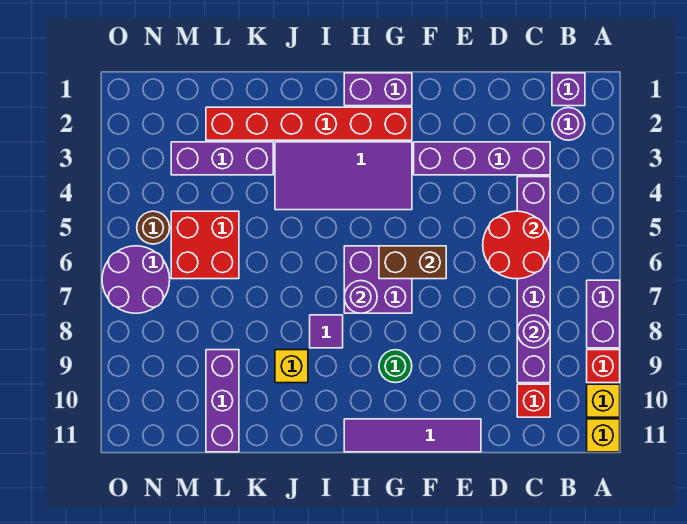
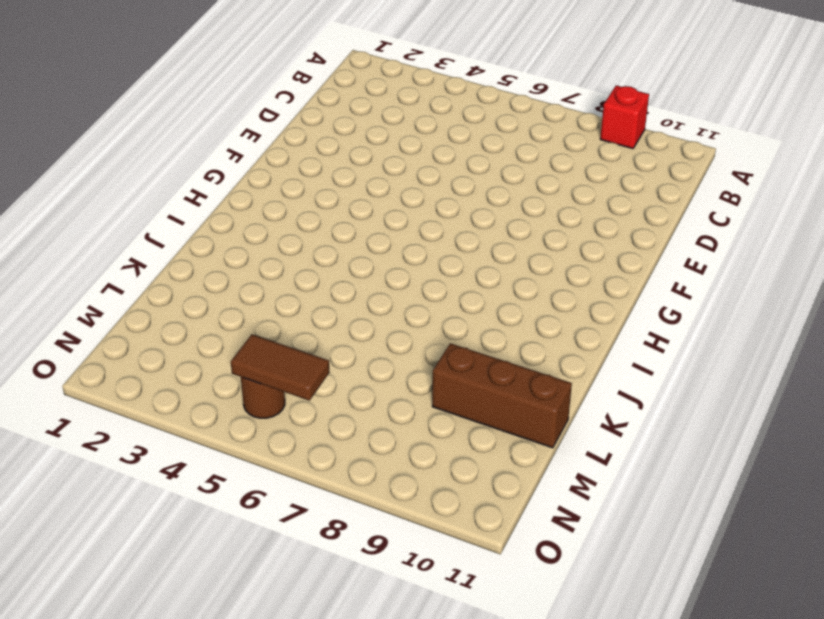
brown brick L9:L11 level 1 -> purple brick L9:L11 level 1
brown tile N5:N6 level 2 -> none
none -> purple brick A7:A8 level 1
none -> yellow brick A10 level 1
none -> yellow brick A11 level 1

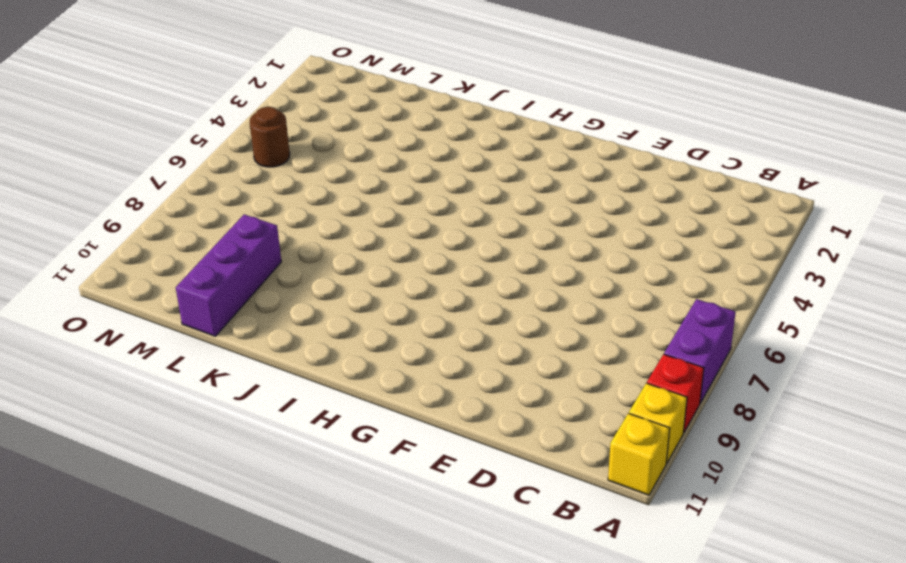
none -> purple brick B1 level 1
none -> purple round brick B2 level 1
none -> purple brick C3:F3 level 1

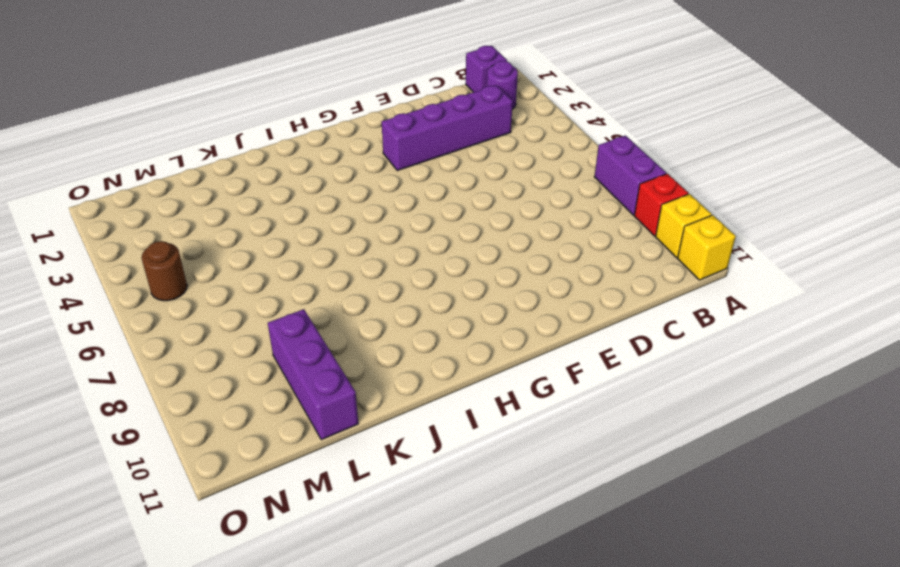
none -> purple brick C4:C9 level 1
none -> red brick C10 level 1
none -> purple tile E11:H11 level 1

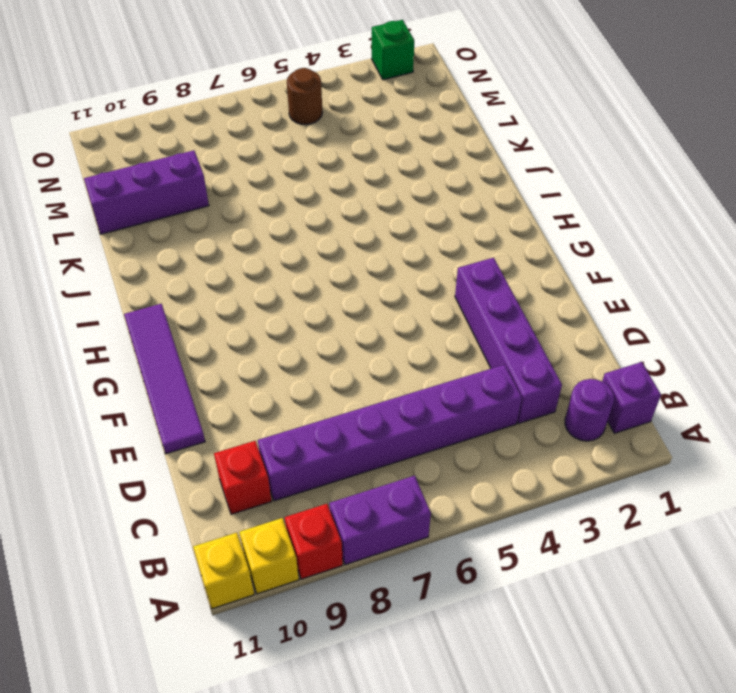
green brick O2 level 1 -> none
none -> purple brick G1:H1 level 1
none -> red brick G2:L2 level 1
none -> purple tile G3:J4 level 1

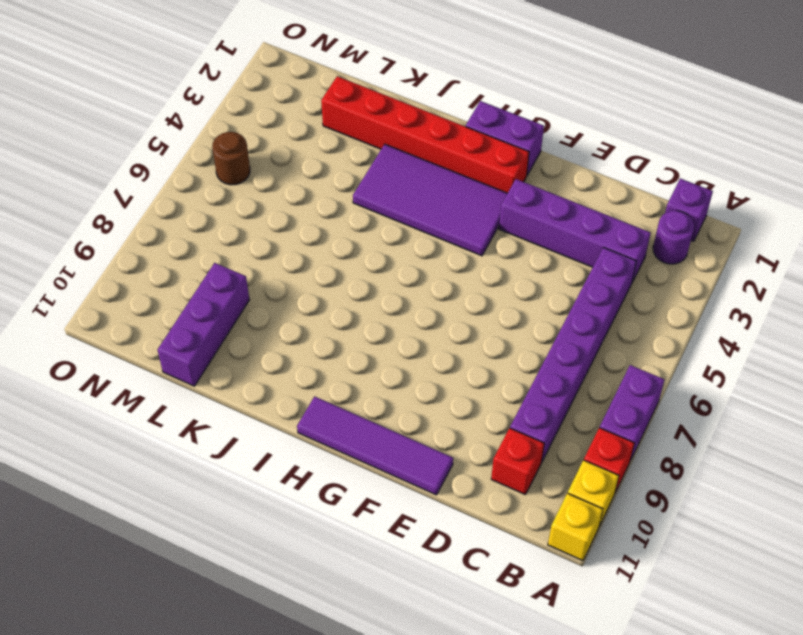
none -> purple brick G6:H7 level 1
none -> green round brick G9 level 1
none -> purple tile I8 level 1

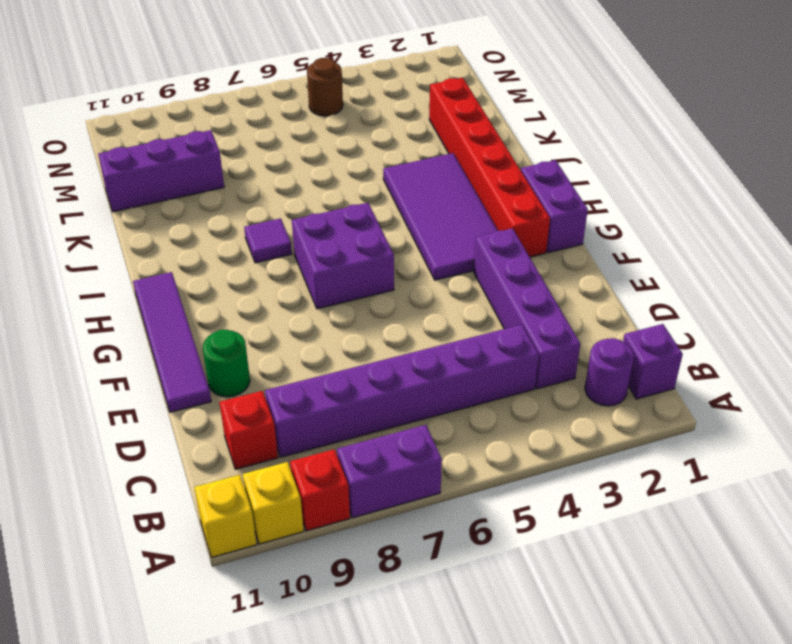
green round brick E10 level 1 -> green round brick G9 level 1
none -> yellow brick J9 level 1
none -> purple brick K3:M3 level 1
none -> red brick L5:M6 level 1

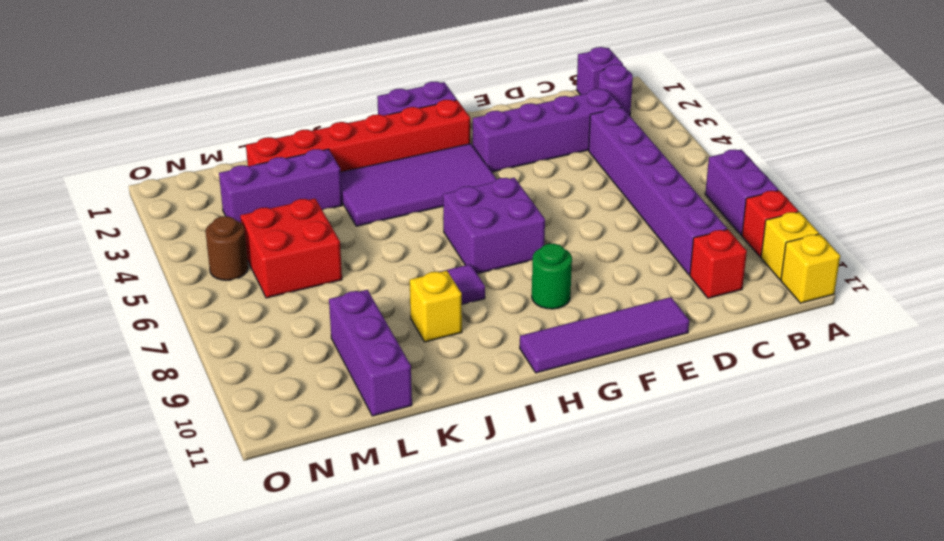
none -> purple round brick N6:O7 level 1
none -> red round brick C5:D6 level 2
none -> purple round brick C8 level 2

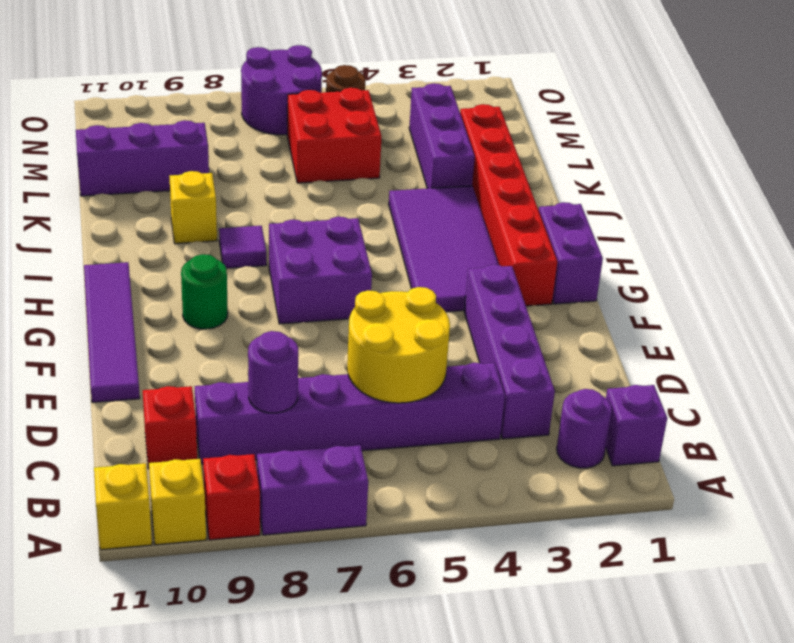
yellow round brick C5:D6 level 2 -> red round brick C5:D6 level 2
none -> brown brick F6:G6 level 2
none -> purple round brick H7 level 2

